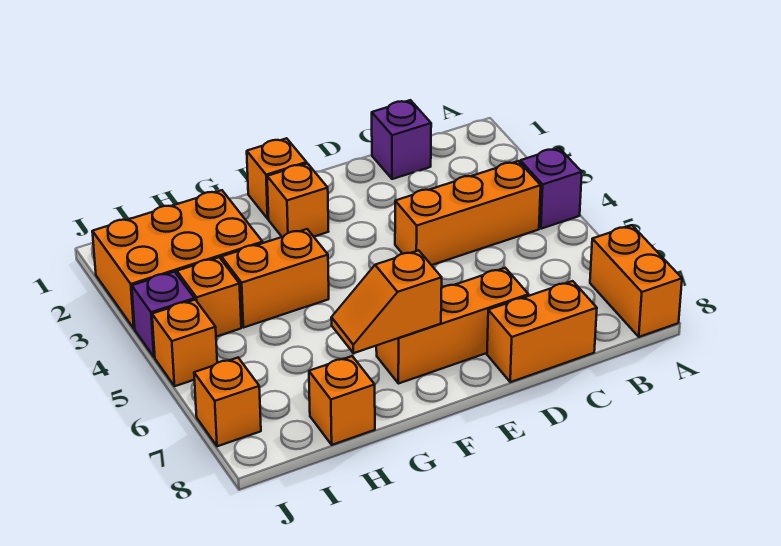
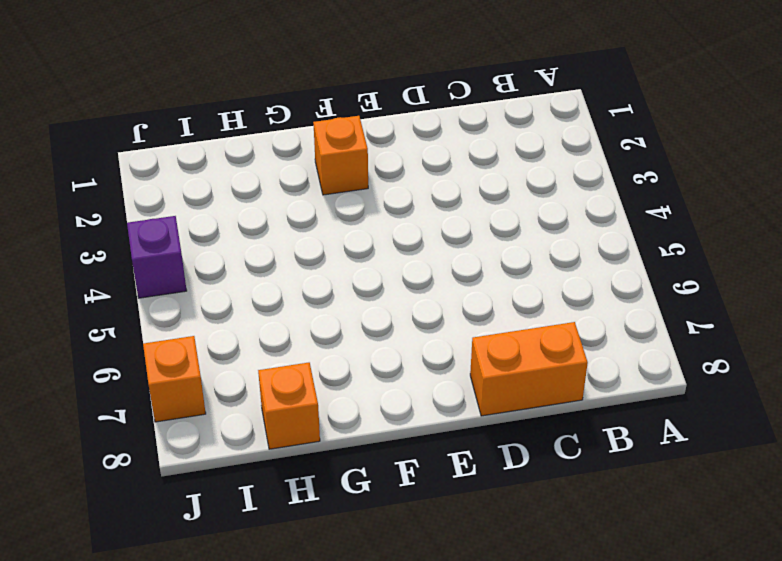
none -> purple brick A4 level 1
none -> orange brick A7:A8 level 1
none -> orange brick B4:D4 level 1

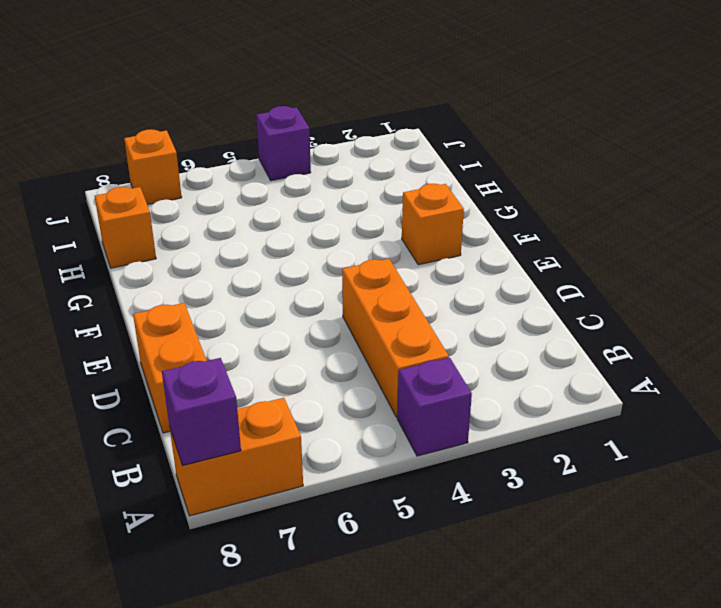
purple brick A8 level 2 -> purple brick C1 level 1
none -> orange brick D7:F7 level 1
none -> orange brick F1 level 1
none -> orange brick G4:H4 level 1

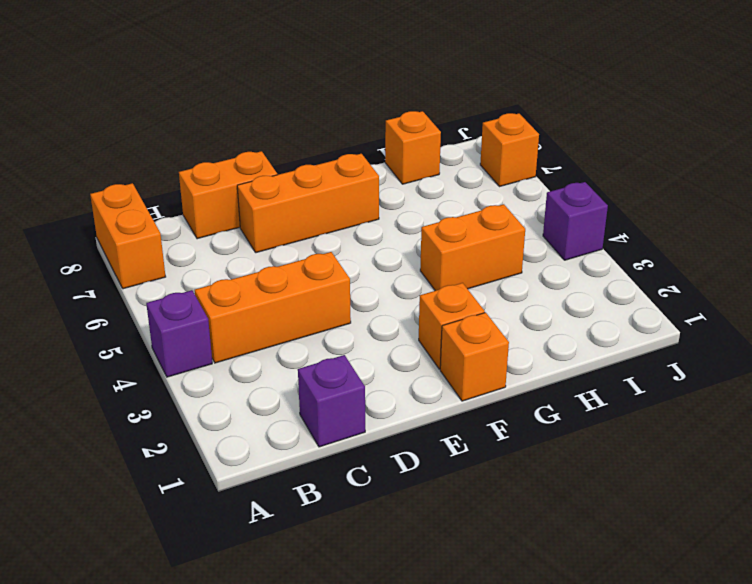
none -> orange brick H2:J3 level 1
none -> orange brick I4 level 1
none -> orange brick J5 level 1

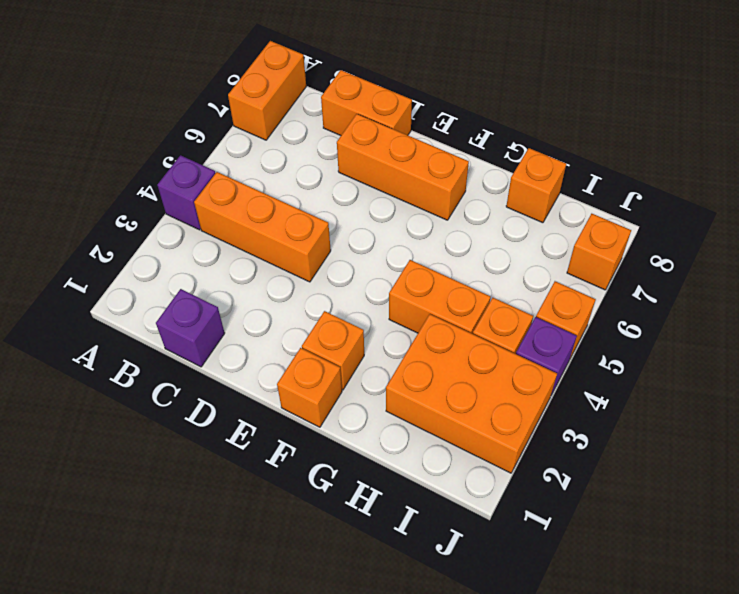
none -> orange slope F7:G7 level 2 top F

